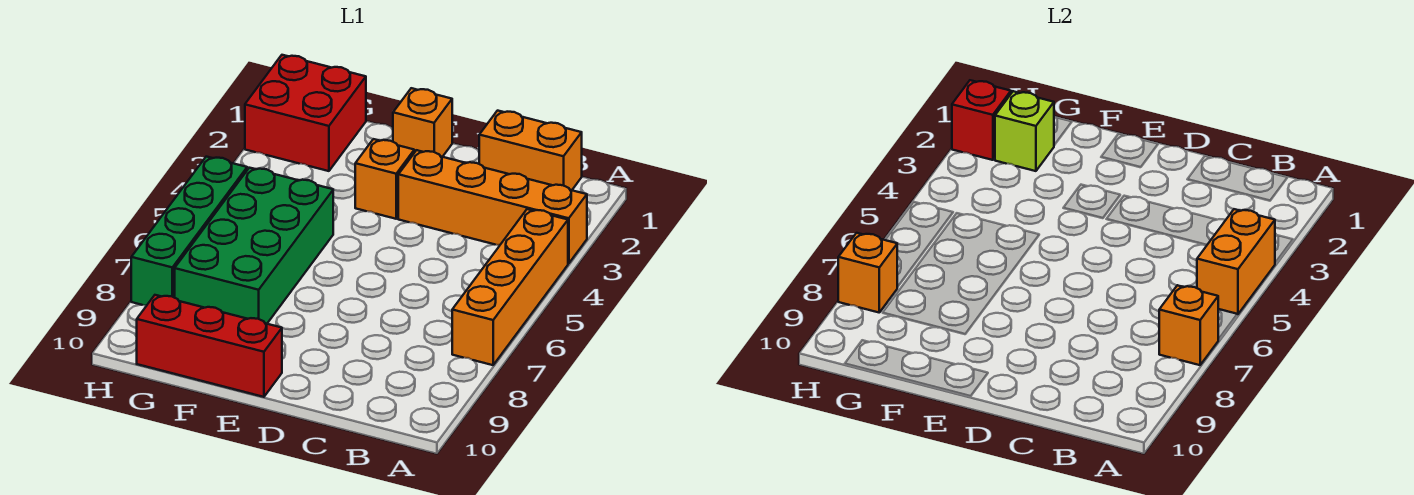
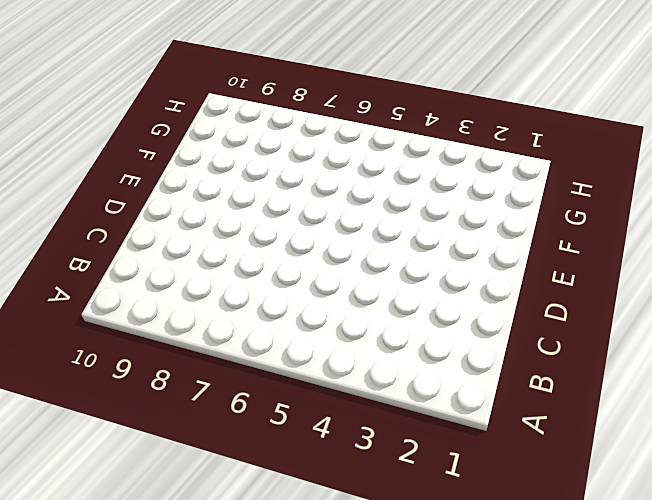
none -> orange brick A3:D3 level 1
none -> orange brick A4:A7 level 1
none -> orange brick B1:C1 level 1

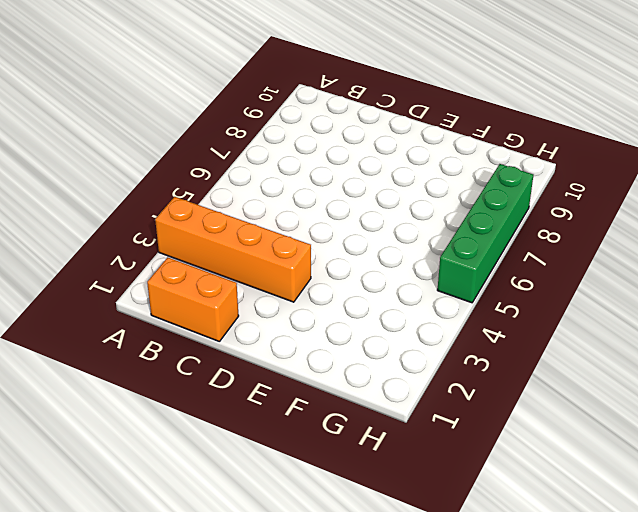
none -> orange brick A4:A7 level 1
none -> orange brick E1 level 1
none -> orange brick E3 level 1

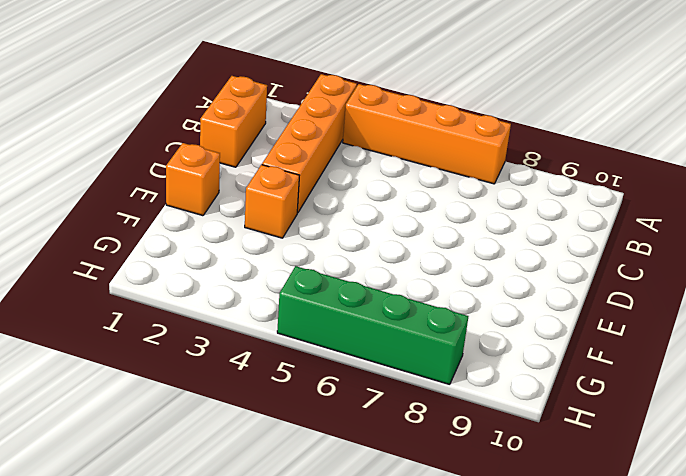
none -> red brick E10:G10 level 1
none -> green brick F5:G8 level 1
none -> red brick G1:H2 level 1

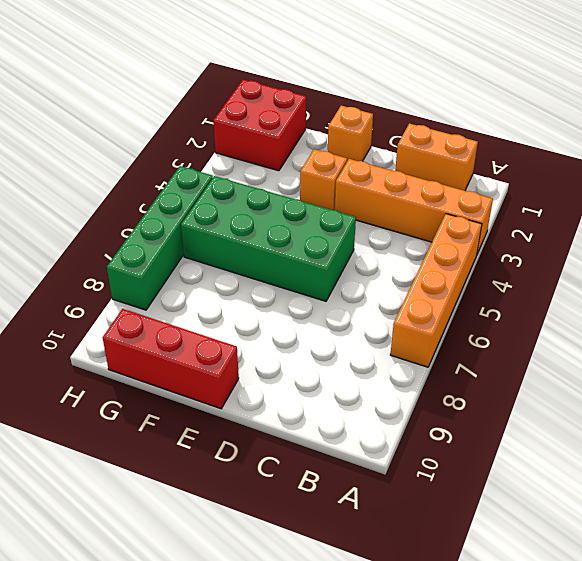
green brick D5:G6 level 1 -> green brick F5:G8 level 1
none -> orange brick A4:A5 level 2
none -> orange brick A7 level 2
none -> lime brick G2 level 2

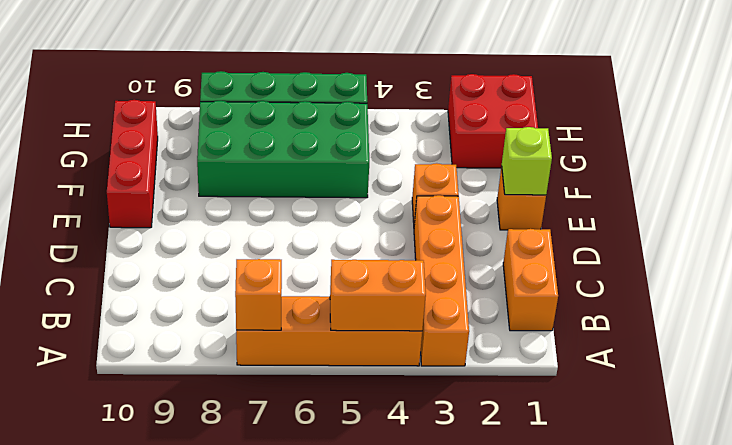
lime brick E1 level 2 -> lime brick G2 level 2
none -> red brick H2 level 2
none -> orange brick H8 level 2

